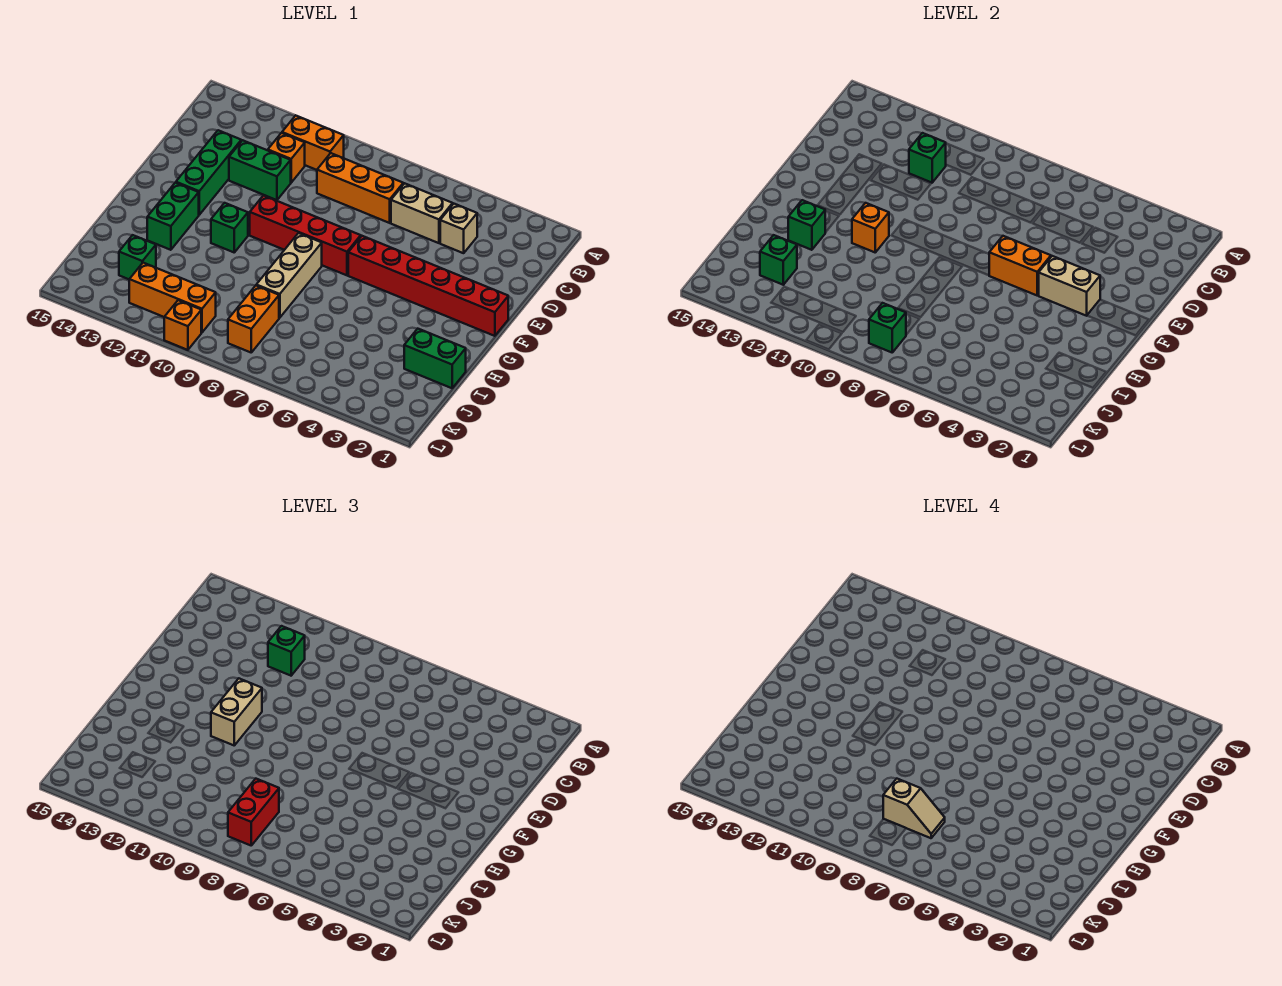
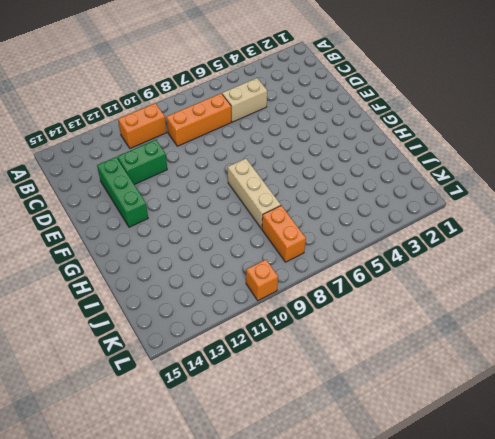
none -> tan brick C4 level 1
none -> orange brick C11 level 1
none -> red brick F1:F6 level 1

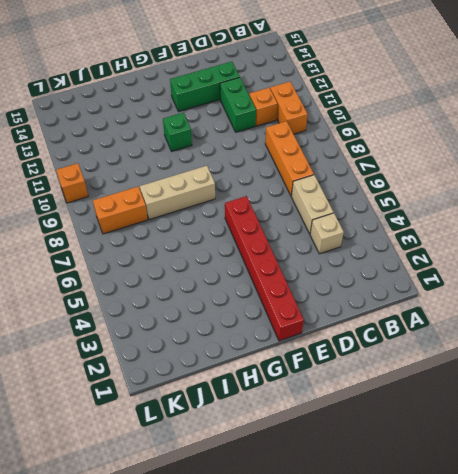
none -> red brick F7:F10 level 1
none -> green brick G13:H13 level 1
none -> green brick I1:I2 level 1

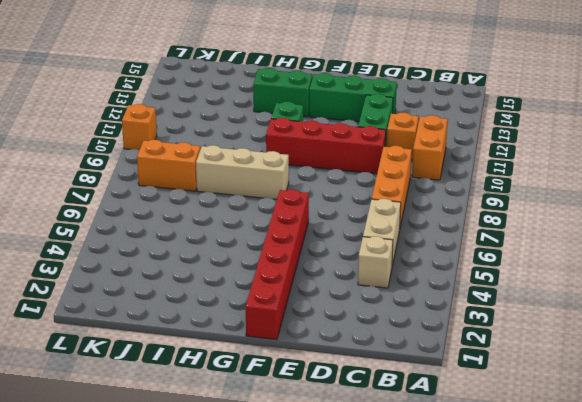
red brick D10:G10 level 1 -> red brick F7:F10 level 1
none -> green brick I1:I2 level 1
none -> green brick J13 level 1
none -> orange brick K10:K12 level 1

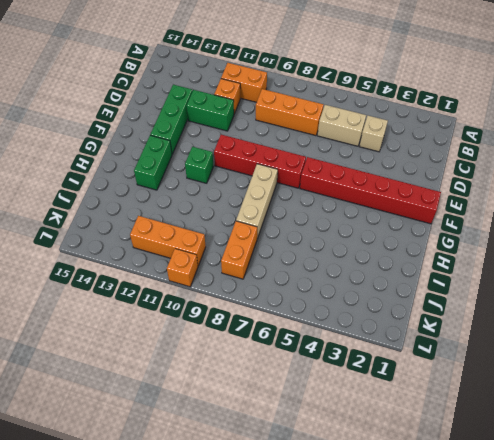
none -> green brick I1:I2 level 1
none -> green brick J13 level 1
none -> green brick C11 level 2

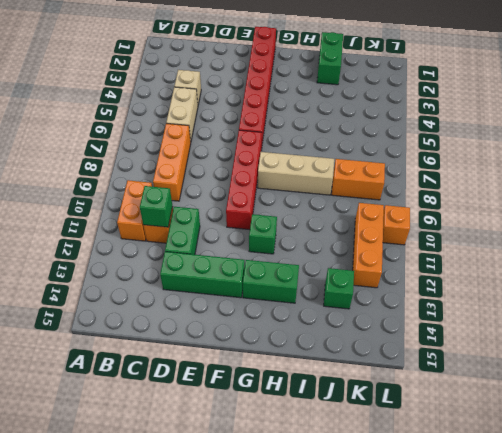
none -> tan brick F3:F4 level 2
none -> orange brick F5:F6 level 2
none -> orange brick G11 level 2

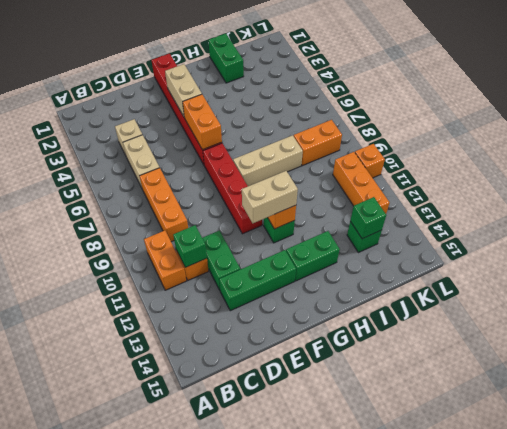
none -> green brick H13 level 2
none -> green brick K8 level 2
none -> green brick C11 level 3

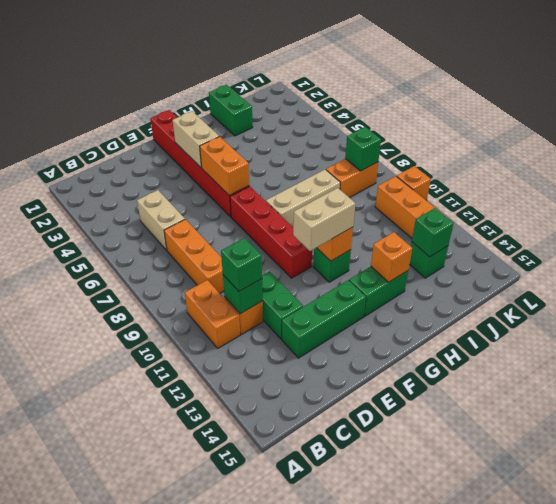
orange brick H13 level 2 -> green brick H13 level 2
none -> tan brick C4 level 1
none -> red brick J8:K8 level 3
none -> tan slope J7:J8 level 4 top 8

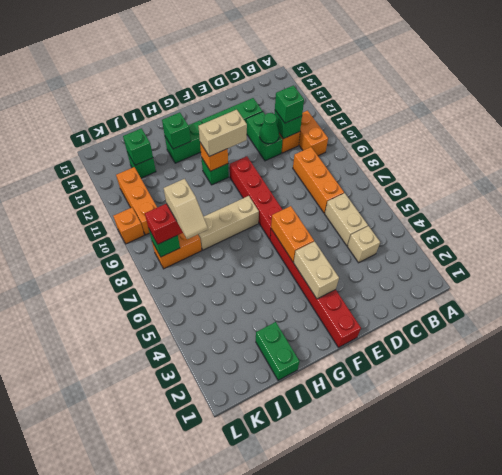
green cone D11 level 2 -> none

